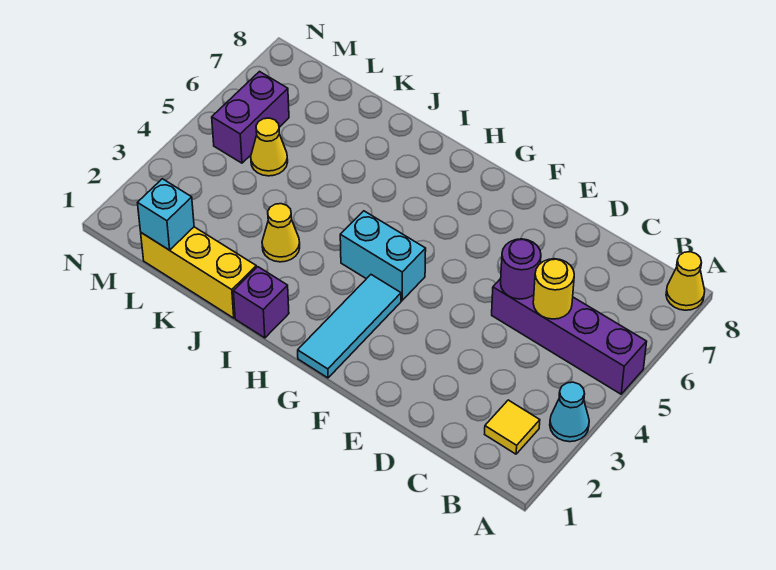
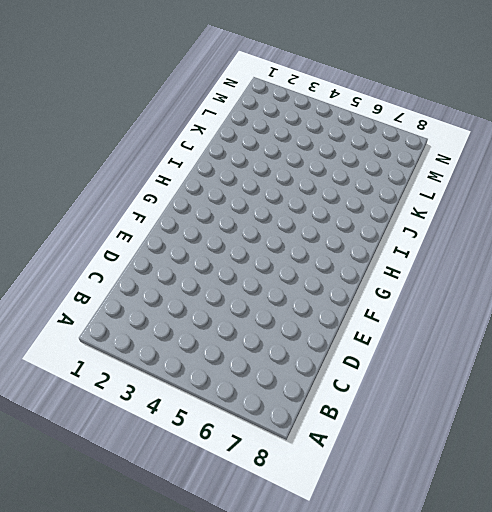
none -> cyan cone A3 level 1
none -> purple brick A5:D5 level 1
none -> yellow cone A8 level 1

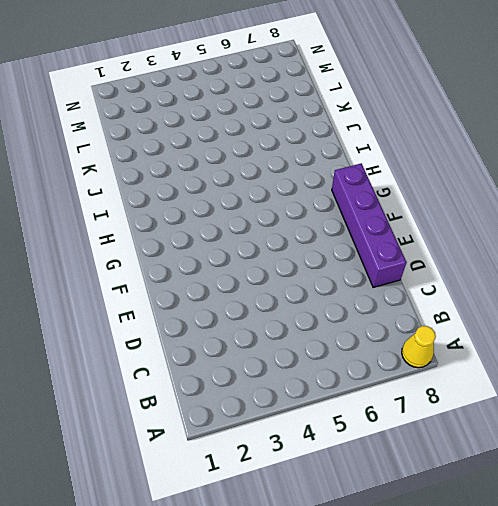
purple brick D8:G8 level 1 -> purple brick A5:D5 level 1
none -> cyan cone A3 level 1
none -> yellow tile B2 level 1
none -> cyan tile G1:G3 level 1

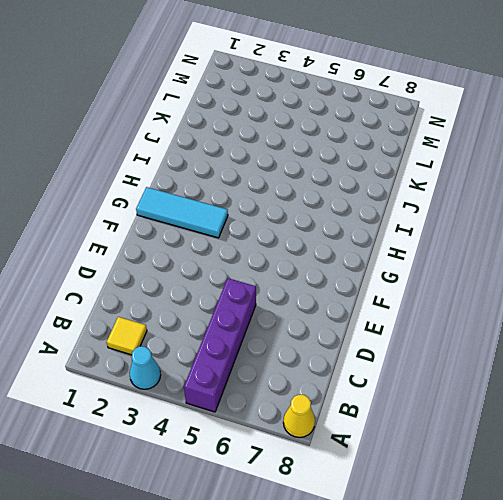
none -> cyan brick G4:H4 level 1
none -> purple brick I1 level 1
none -> yellow brick J1:L1 level 1

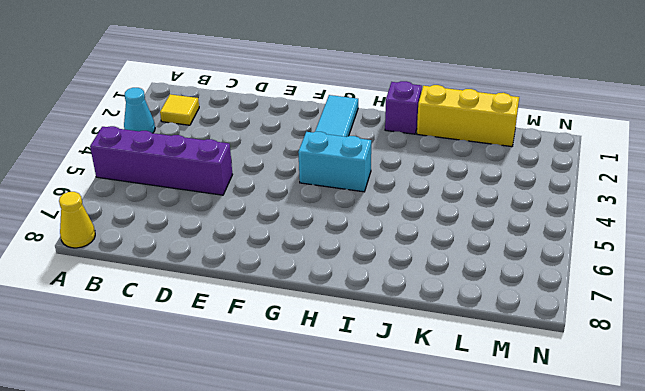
none -> yellow cone J3 level 1
none -> yellow cone L5 level 1
none -> purple brick M5:M6 level 1

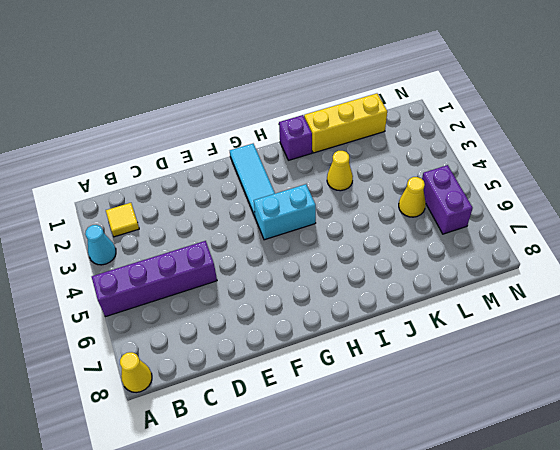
none -> yellow round brick C5 level 2
none -> purple round brick D5 level 2
none -> cyan brick L1 level 2

